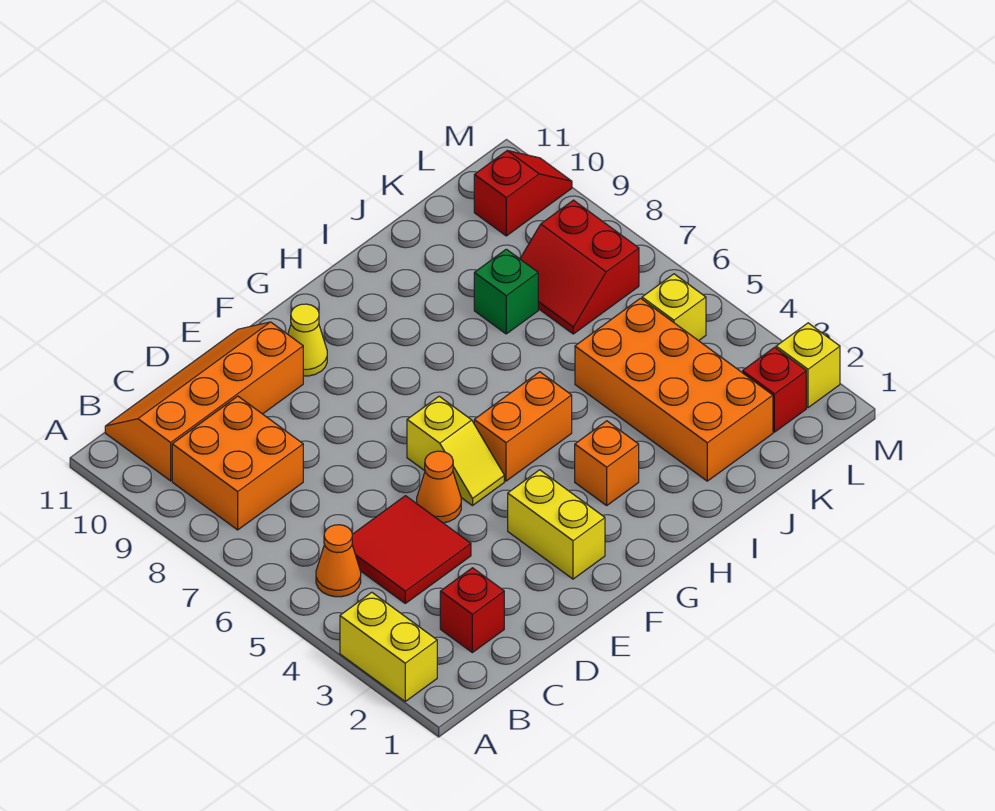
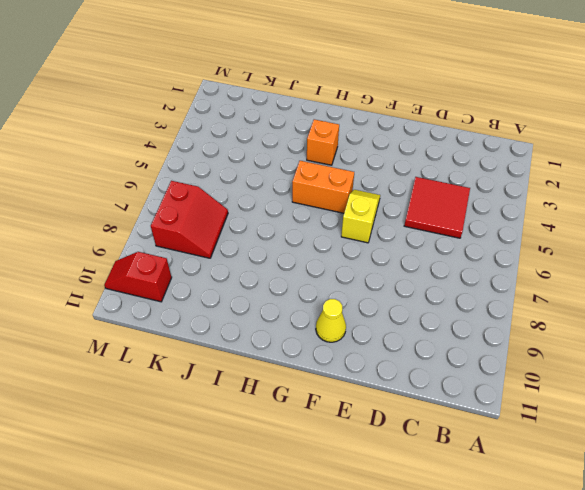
none -> yellow brick A2:A3 level 1
none -> orange cone B5 level 1
none -> orange brick B8:C9 level 1

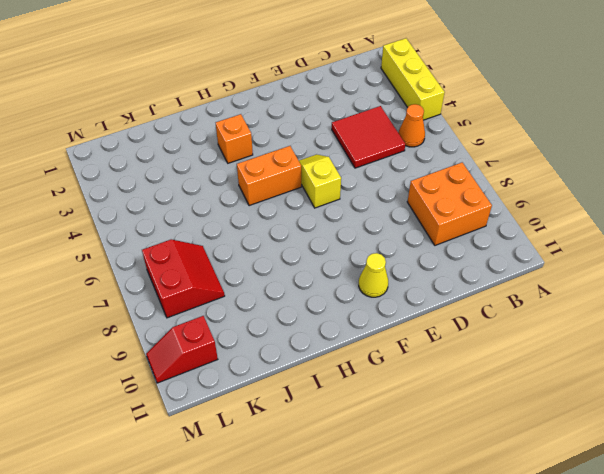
yellow brick A2:A4 level 1 -> yellow brick A2:A3 level 1
none -> orange slope B10:E11 level 1 top 10
none -> red brick C2 level 1
none -> orange cone E5 level 1

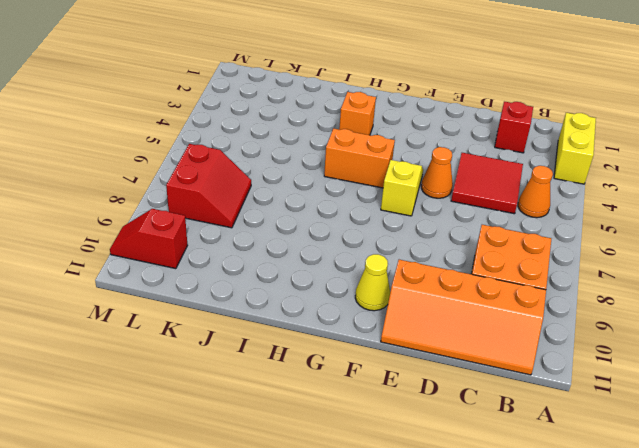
none -> yellow brick F2:F3 level 1
none -> orange brick J2:K5 level 1
none -> green brick J8 level 1

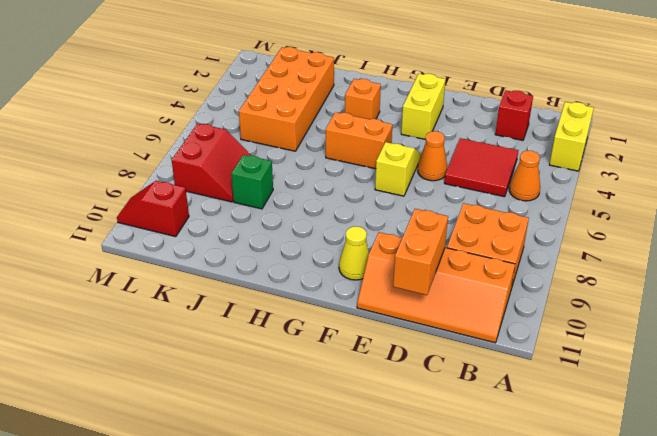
orange brick D10:D11 level 2 -> none
none -> red brick L2 level 1
none -> yellow brick L5 level 1
none -> yellow brick M2 level 1

